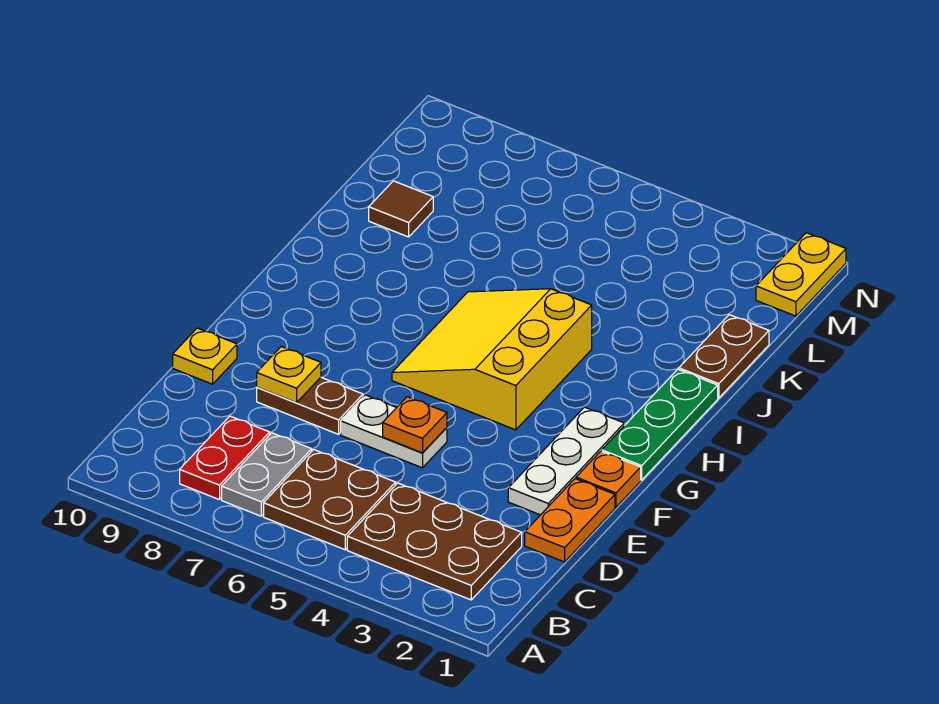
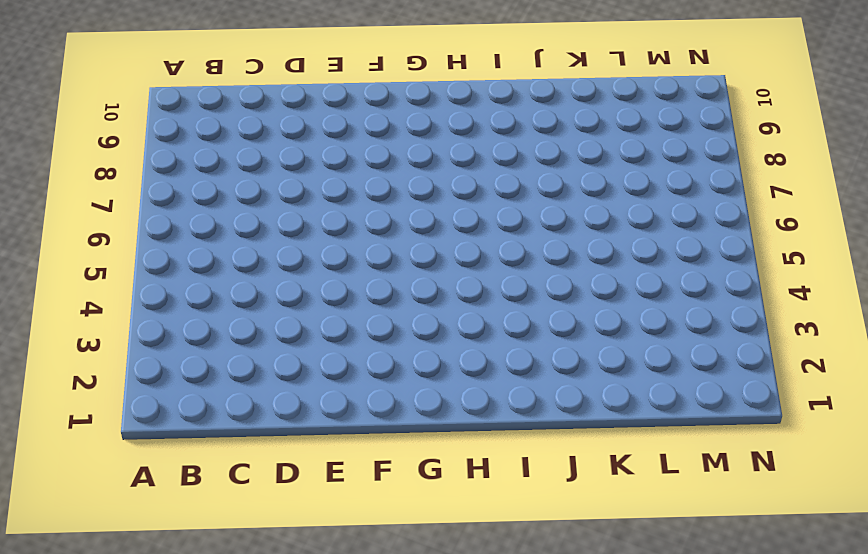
none -> brown plate B2:C4 level 1
none -> brown plate B5:C6 level 1
none -> grey plate B7:C7 level 1

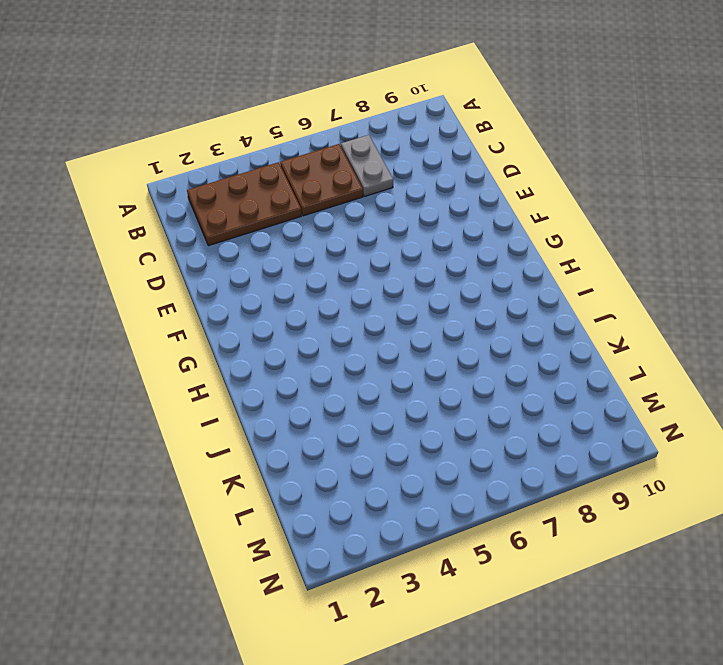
none -> red plate B8:C8 level 1
none -> orange plate D1:E1 level 1
none -> white plate E2:G2 level 1

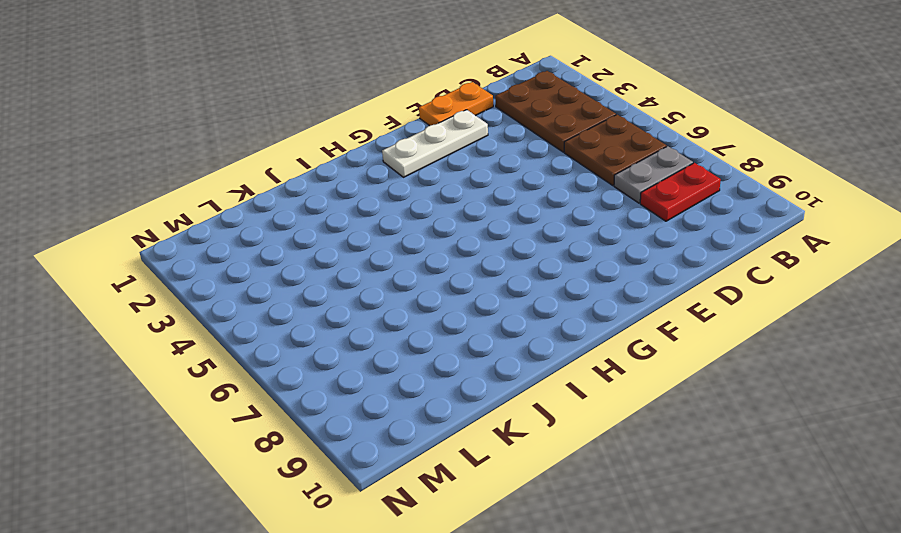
none -> white plate E5:E6 level 1
none -> brown plate E7:E8 level 1
none -> yellow plate E10 level 1

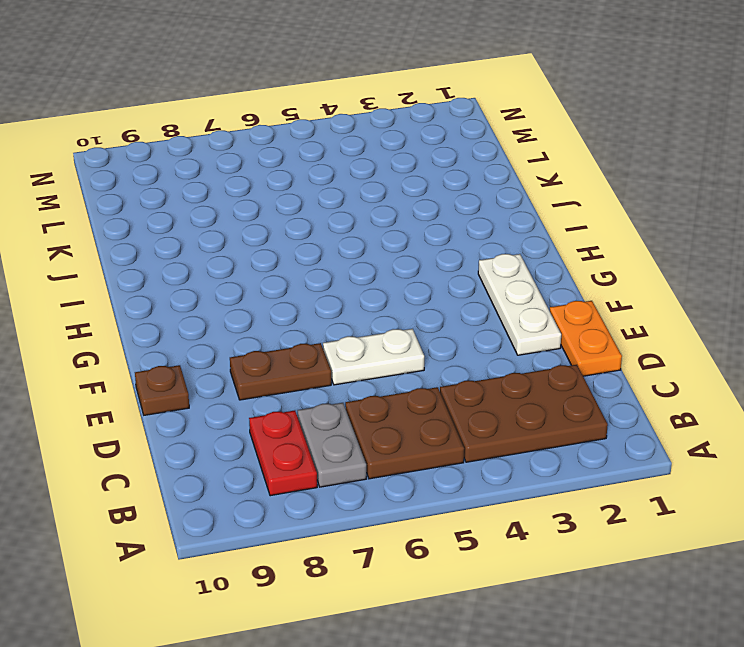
brown plate E10 level 1 -> yellow plate E10 level 1
none -> orange plate F1 level 1
none -> green plate G1:I1 level 1
none -> yellow slope G4:I6 level 1 top 4

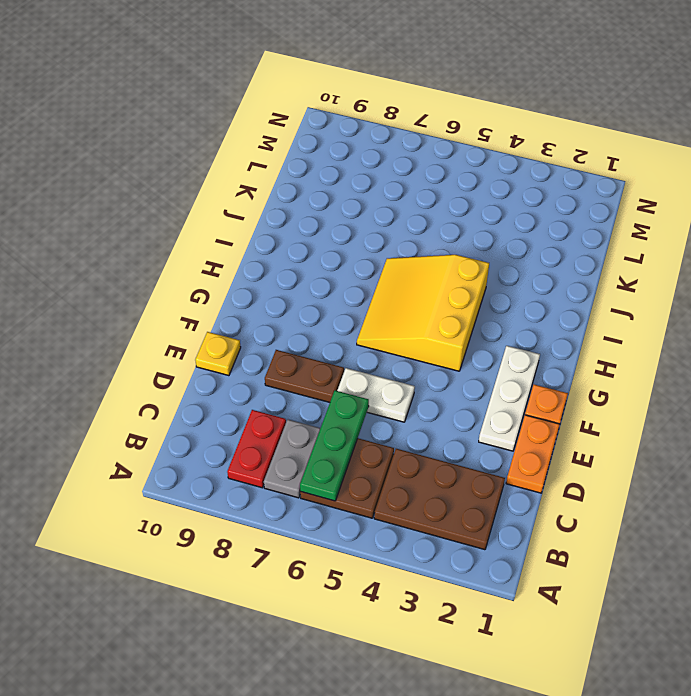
green plate B6:D6 level 2 -> green plate G1:I1 level 1
none -> brown plate J1:K1 level 1
none -> brown tile K9 level 1
none -> yellow plate M1:N1 level 1

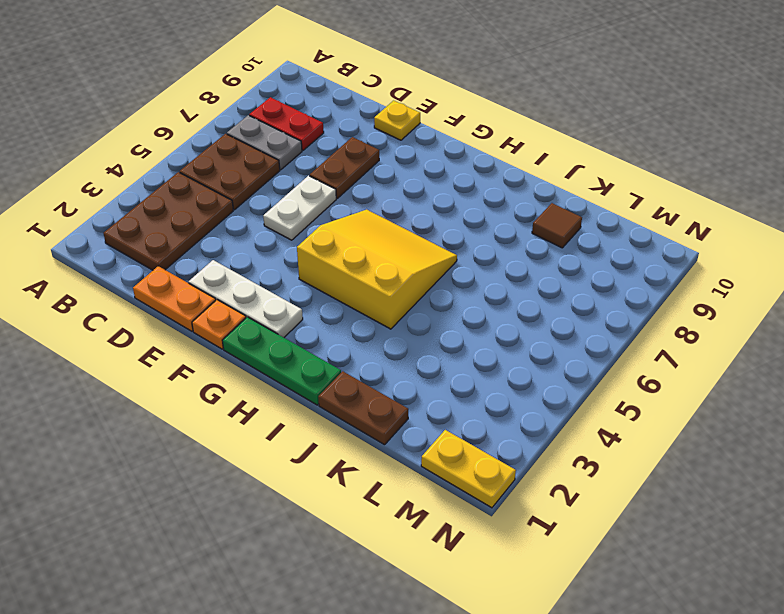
none -> orange plate E5 level 2
none -> yellow plate E8 level 2

